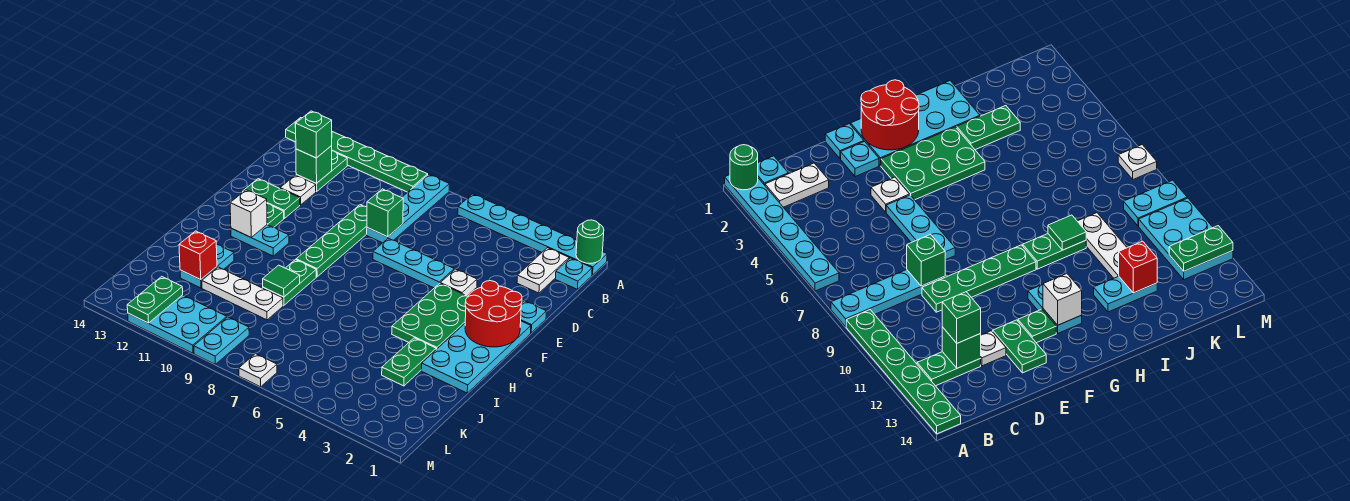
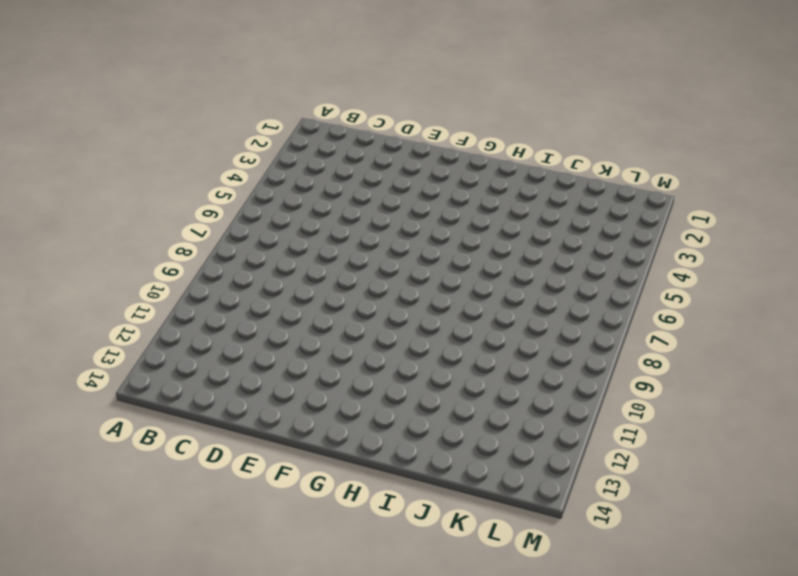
none -> cyan plate A1:A6 level 1
none -> cyan plate A8:D8 level 1
none -> green plate A9:A14 level 1
none -> cyan plate B1 level 1

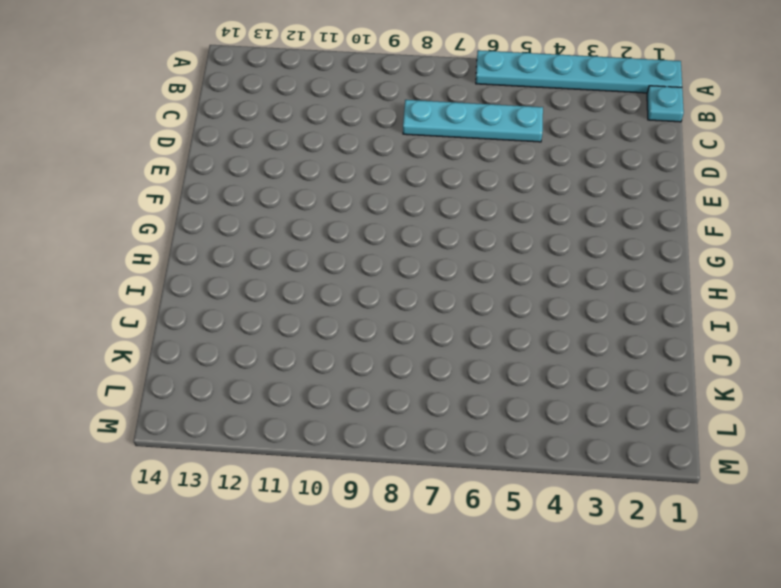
cyan plate C5:C8 level 1 -> cyan plate A8:D8 level 1
none -> green plate A9:A14 level 1
none -> white plate B2:C2 level 1
none -> green plate B12:C12 level 1
none -> green plate D9:G9 level 1

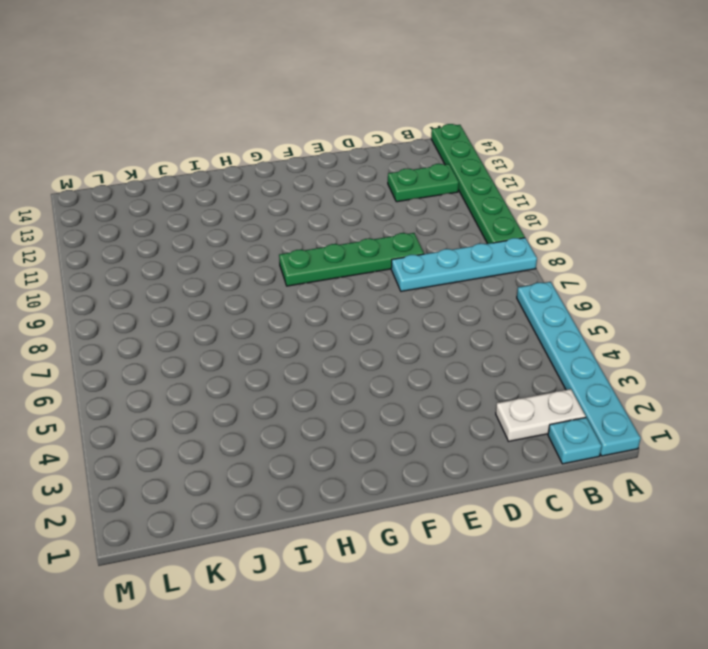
none -> white plate D12 level 1
none -> cyan plate E1 level 1
none -> cyan plate E2 level 1
none -> white plate E4 level 1

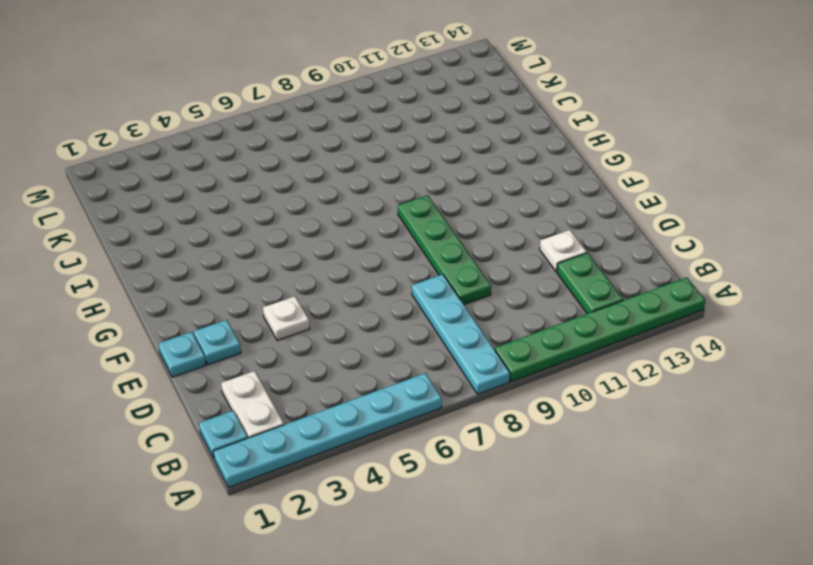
none -> cyan plate E5:E7 level 1
none -> green plate E12:E13 level 1
none -> cyan plate F1:I2 level 1
none -> green plate F3:H4 level 1

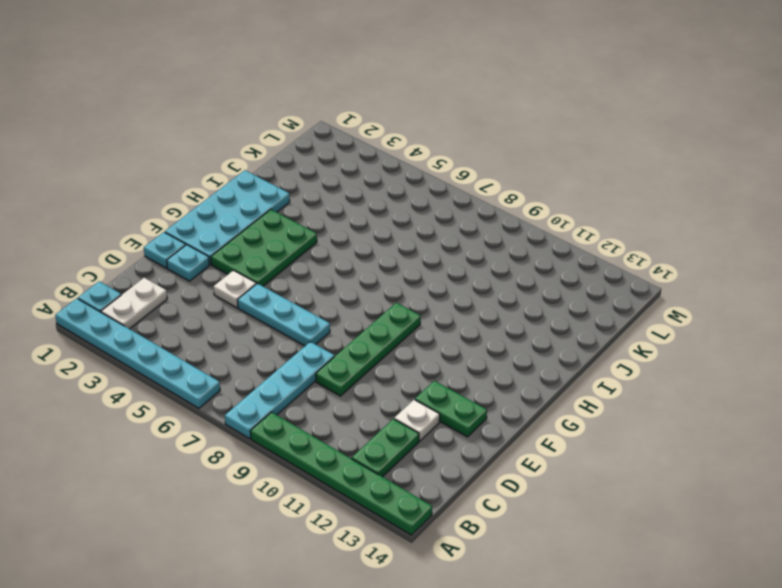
none -> green plate F12 level 1
none -> cyan plate G11:G12 level 1
none -> green plate H9:I9 level 1
none -> green plate I3:J3 level 1

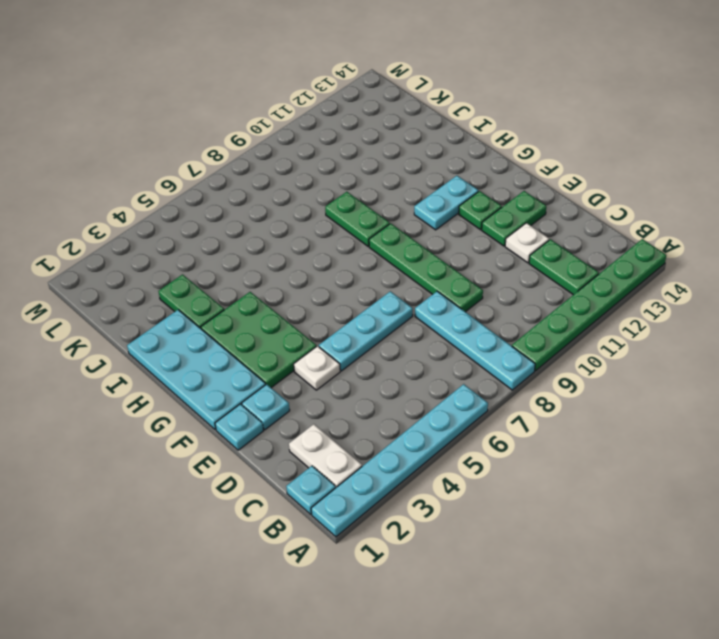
none -> cyan plate I12:J12 level 1
none -> white plate J9:J11 level 1
none -> cyan plate L9:M9 level 1
none -> cyan plate L10:M12 level 1

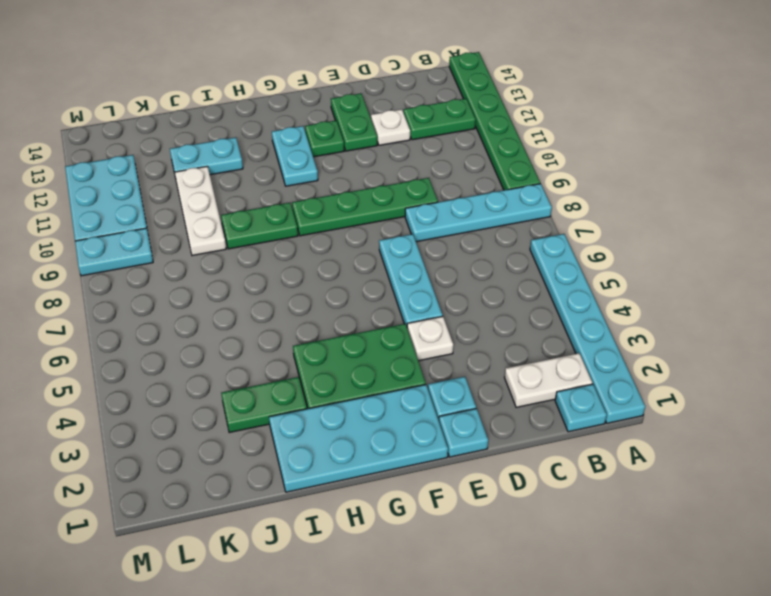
none -> white plate M7 level 1
none -> green round brick A1 level 2
none -> green brick C12 level 2
none -> green brick D8 level 2

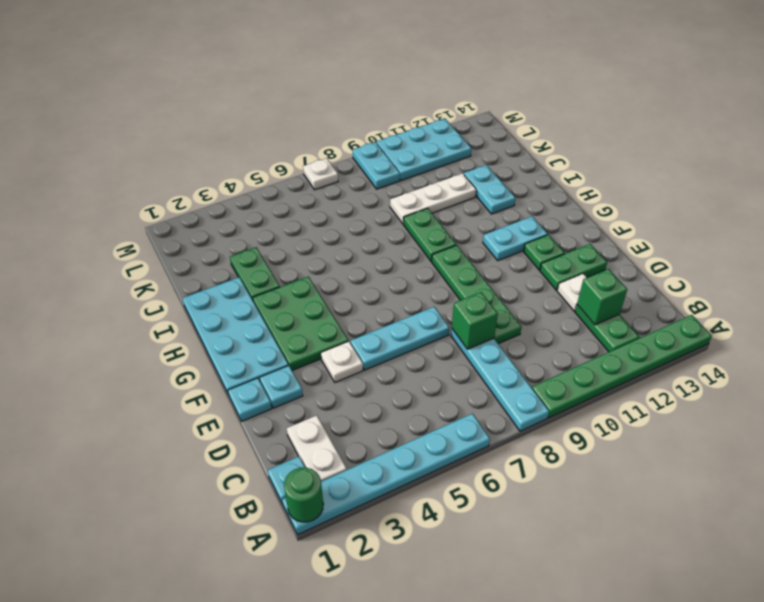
none -> red round brick F1:G2 level 2
none -> white brick G12 level 2
none -> green tile I9 level 2
none -> red brick J12 level 2

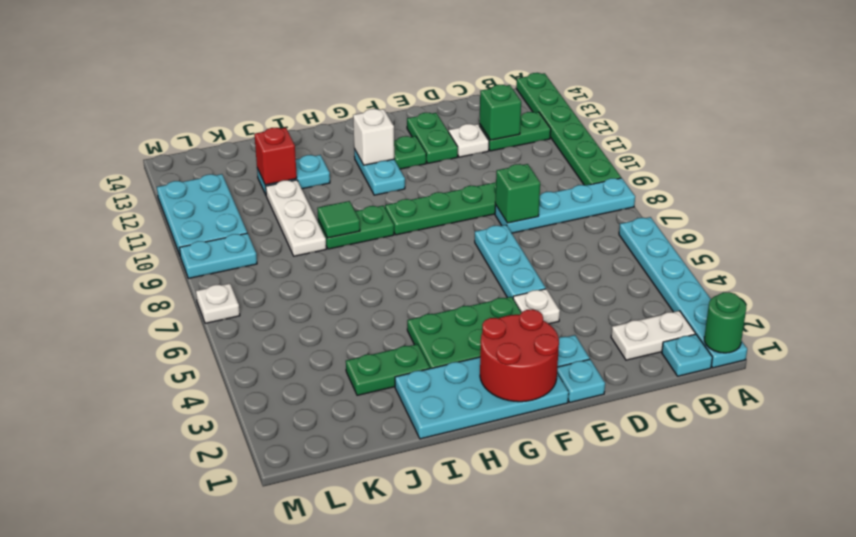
none -> green plate L12:M12 level 2
none -> green brick C12 level 3

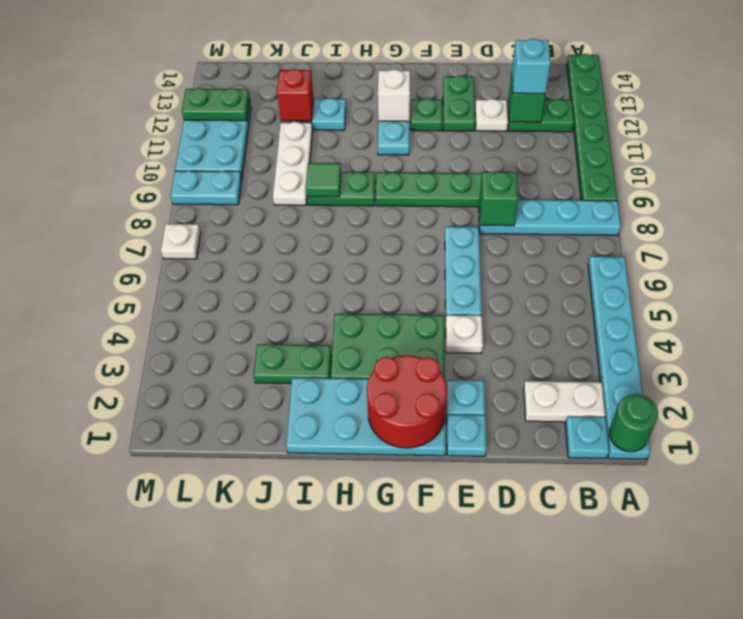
cyan brick C12 level 3 -> green brick C12 level 3

